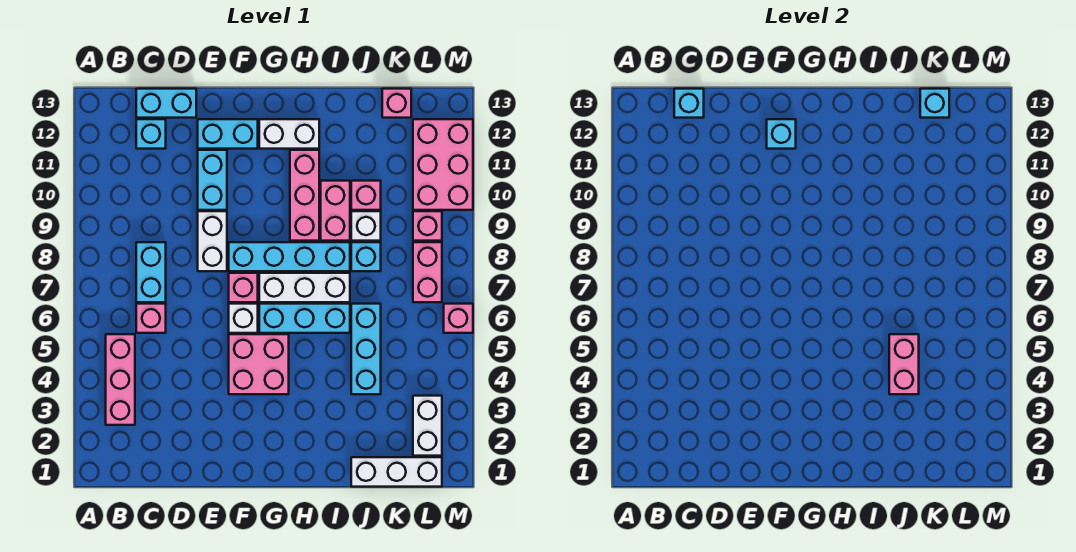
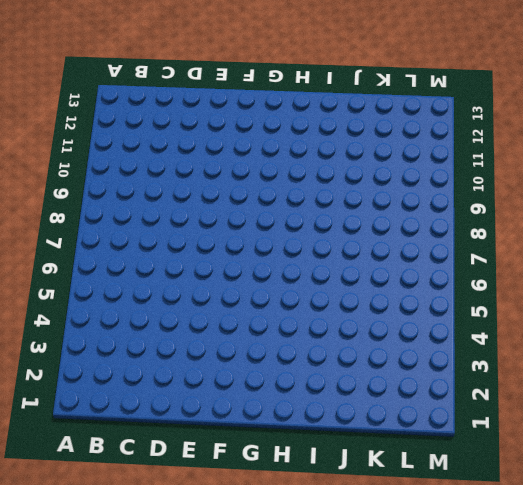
none -> pink brick B3:B5 level 1
none -> pink brick C6 level 1
none -> cyan brick C7:C8 level 1
none -> cyan brick C12 level 1

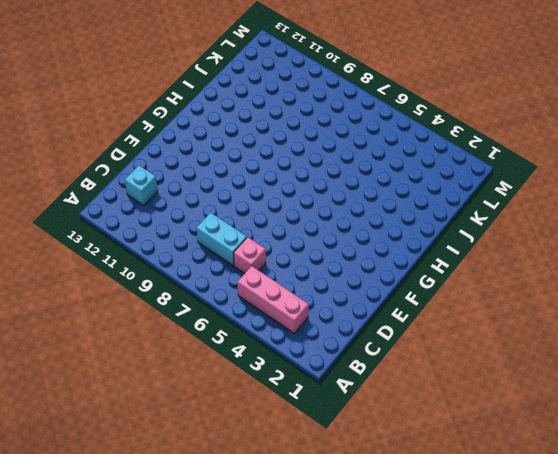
none -> cyan brick C13:D13 level 1
none -> white brick E8:E9 level 1
none -> cyan brick E10:E11 level 1
none -> cyan brick E12:F12 level 1

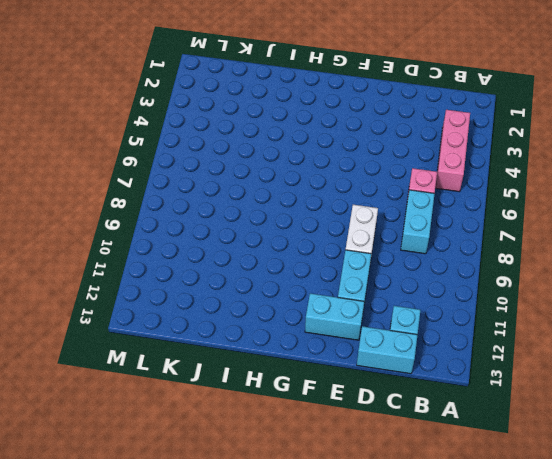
none -> pink brick F4:G5 level 1
none -> white brick F6 level 1
none -> pink brick F7 level 1
none -> cyan brick F8:I8 level 1

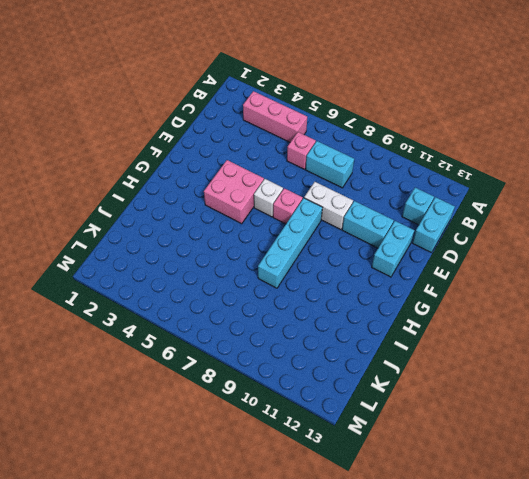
none -> cyan brick G6:I6 level 1
none -> white brick G7:I7 level 1
none -> white brick G12:H12 level 1
none -> pink brick H9:H11 level 1

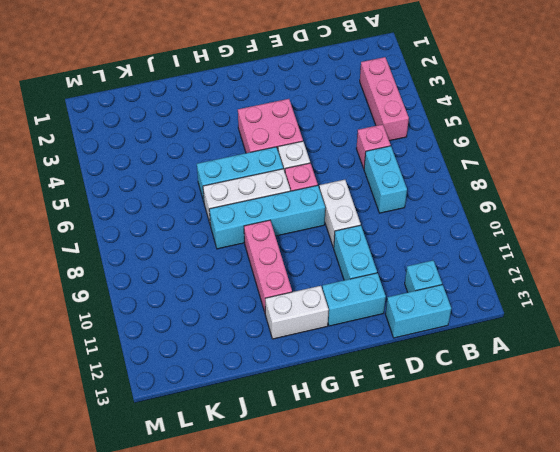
none -> pink brick I9:I10 level 1
none -> white brick J1:L1 level 1
none -> cyan brick J4:J6 level 1
none -> cyan brick J8 level 1

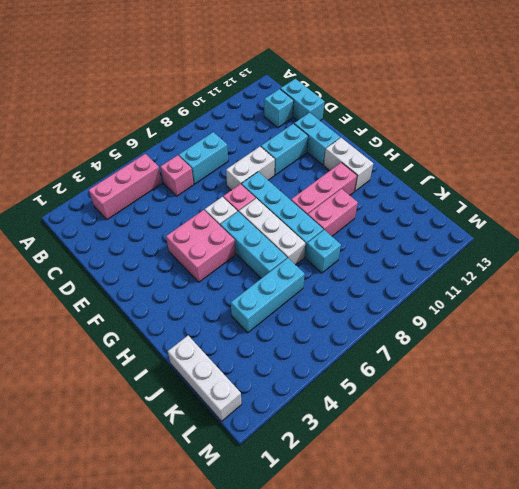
none -> white brick J9 level 1
none -> pink brick J10 level 1
none -> pink brick K13 level 1
none -> white brick L2:L3 level 1

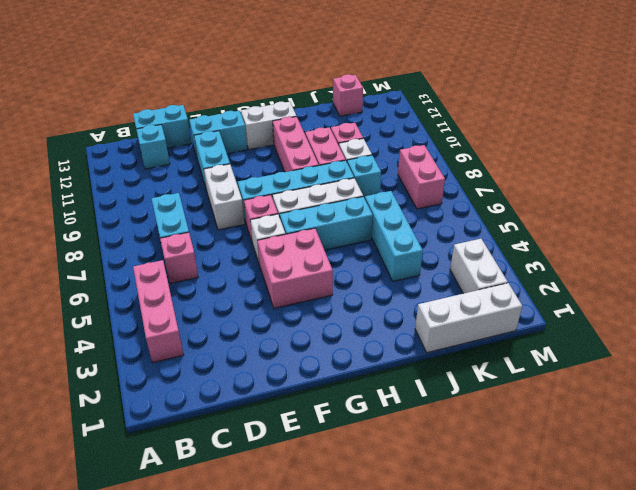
none -> pink brick L9 level 1
none -> pink brick L10:M12 level 1
none -> pink brick M6 level 1
none -> cyan brick C13 level 2

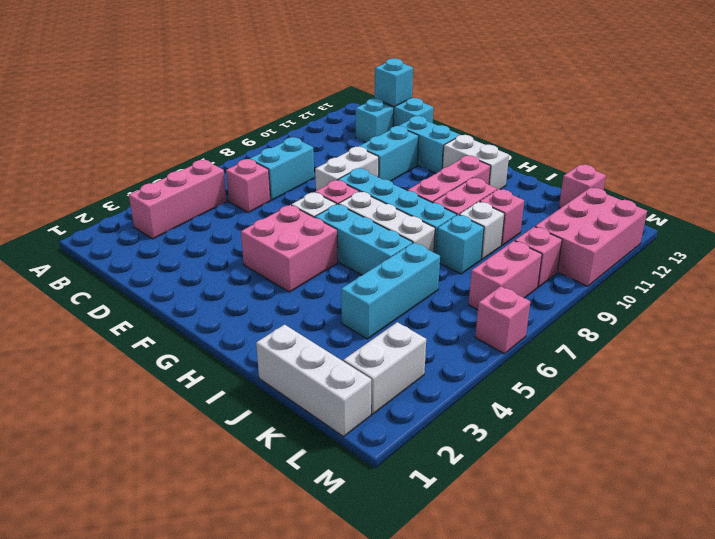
none -> cyan brick F12 level 2
none -> pink brick J4:J5 level 2
none -> cyan brick K13 level 2

